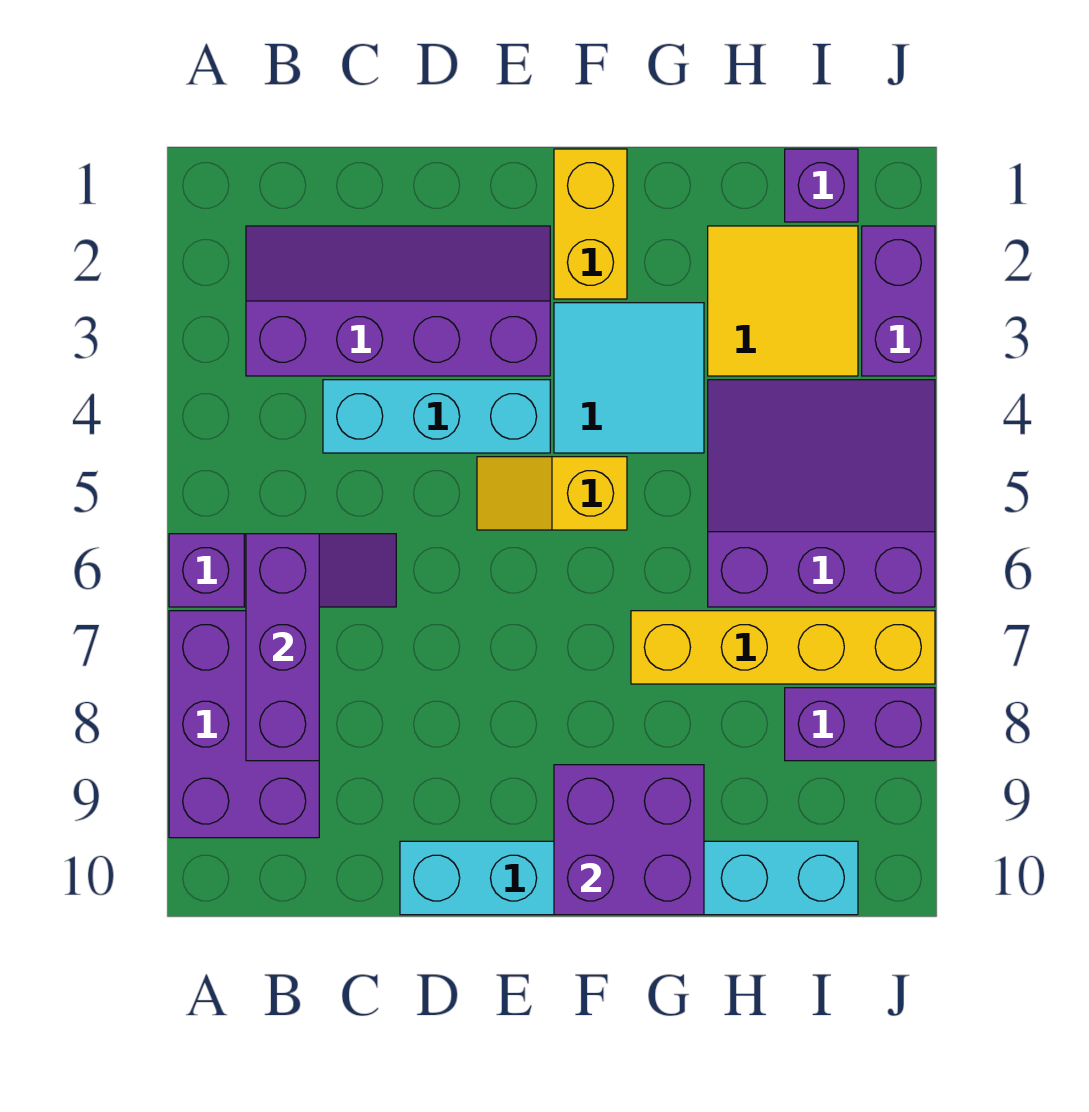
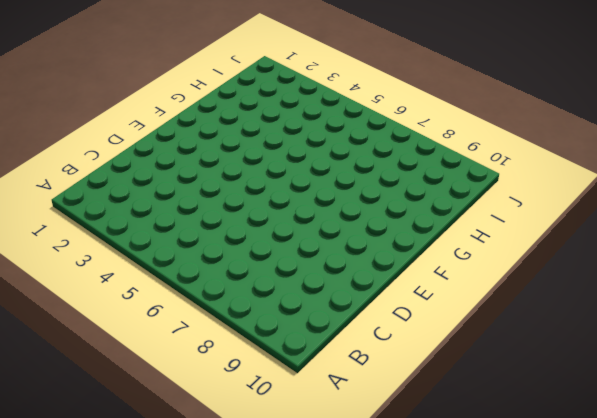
none -> purple slope A6:C6 level 1 top A
none -> purple brick A7:B9 level 1
none -> purple slope B2:E3 level 1 top 3

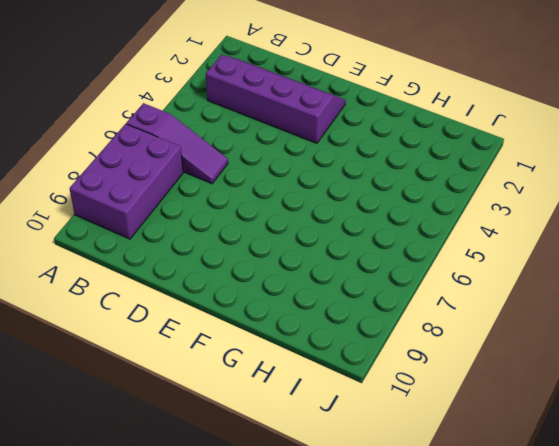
none -> cyan brick C4:E4 level 1
none -> cyan brick D10:I10 level 1
none -> yellow slope E5:F5 level 1 top F

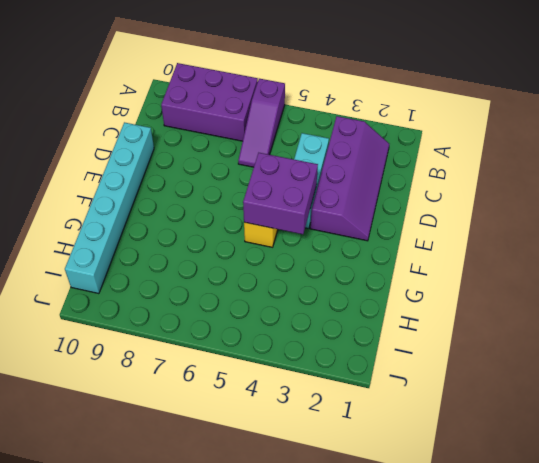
purple brick E4:F5 level 2 -> purple brick F9:G10 level 2
none -> yellow brick F1:F2 level 1
none -> cyan tile F3:G4 level 1
none -> yellow brick G7:J7 level 1

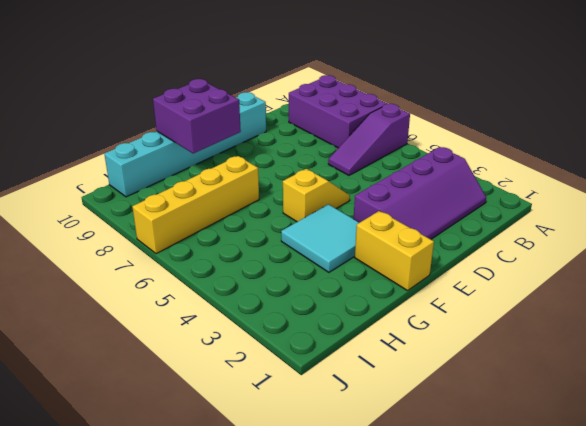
none -> cyan brick C4:E4 level 1
none -> yellow tile H2:I3 level 1
none -> purple slope H4:J6 level 1 top 6

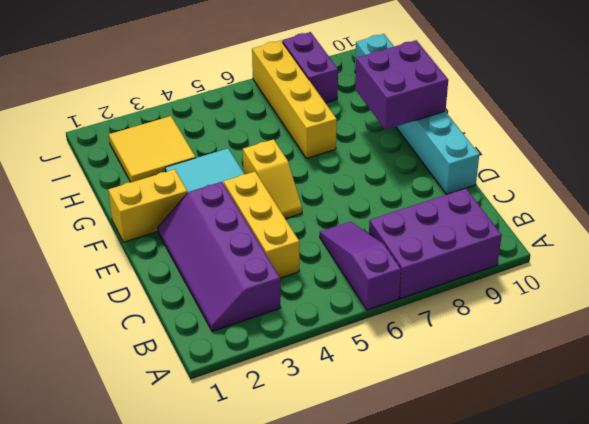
yellow brick C4:E4 level 1 -> cyan brick C4:E4 level 1
none -> purple slope H4:J6 level 1 top 6
none -> purple brick I1 level 1
none -> purple brick J2:J3 level 1

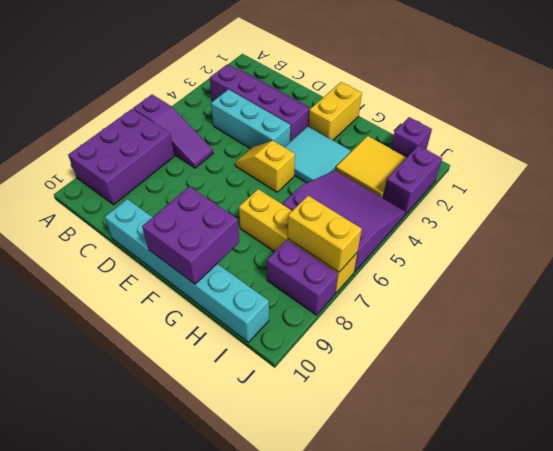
yellow brick I7:J7 level 2 -> none
none -> purple brick B6:B8 level 2

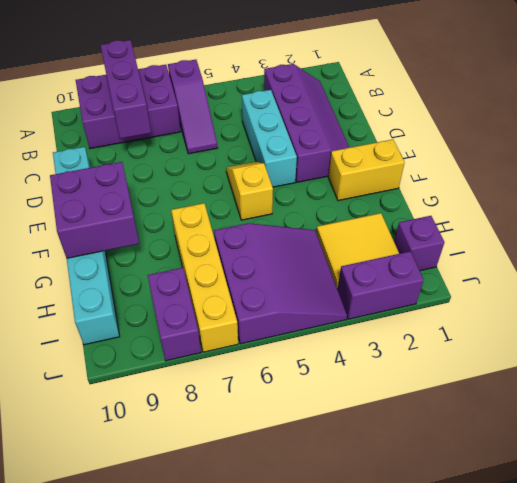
purple brick A8:C8 level 2 -> purple brick B6:B8 level 2
none -> cyan tile F3:G4 level 1

